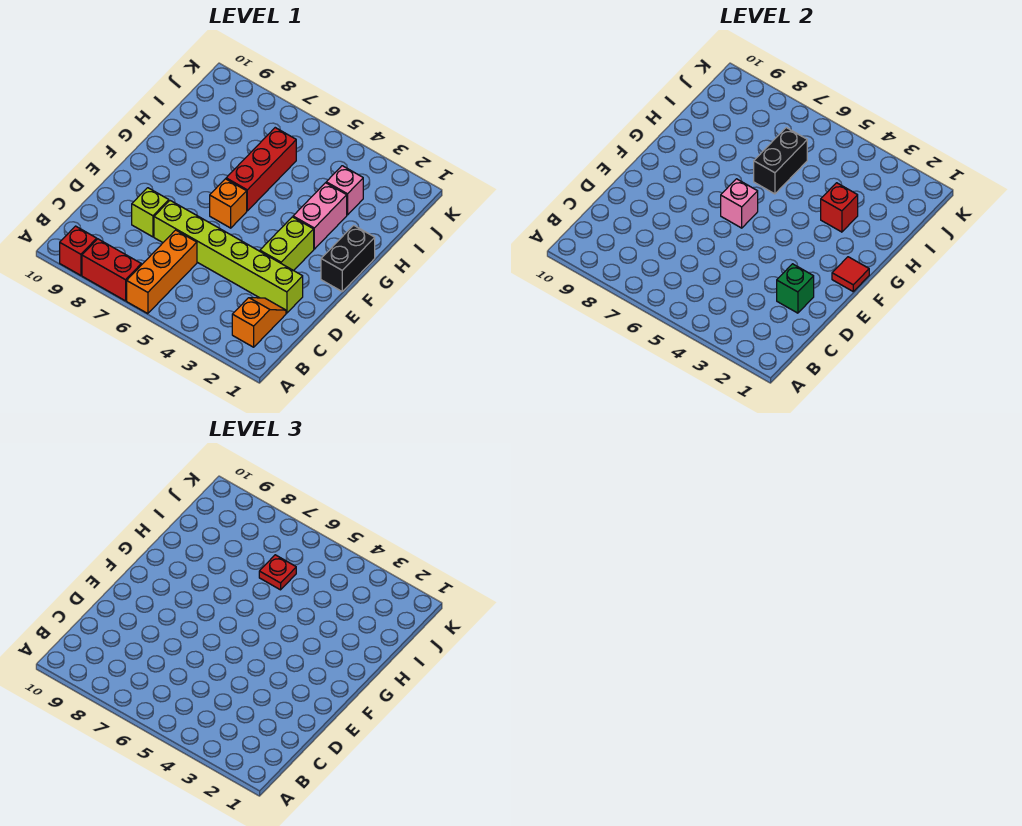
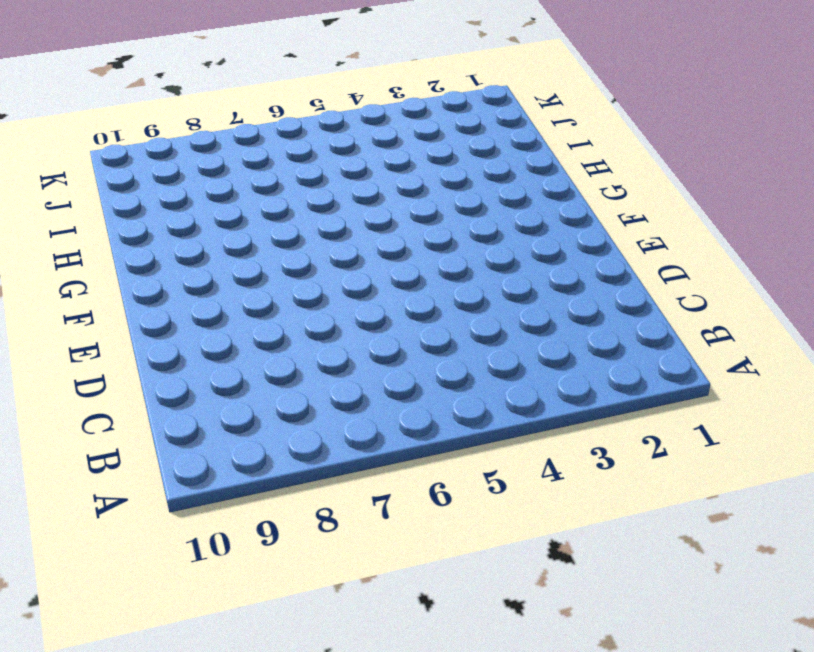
none -> orange brick A6:C6 level 1
none -> red brick A7:A8 level 1
none -> red brick A9 level 1

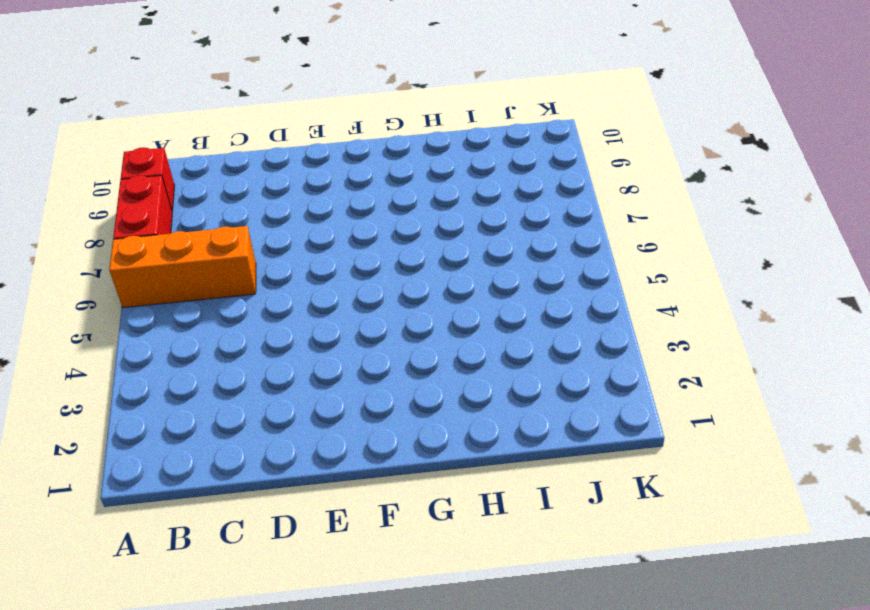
none -> orange slope B2:C2 level 1 top B
none -> lime brick D2:D7 level 1
none -> lime brick D8 level 1

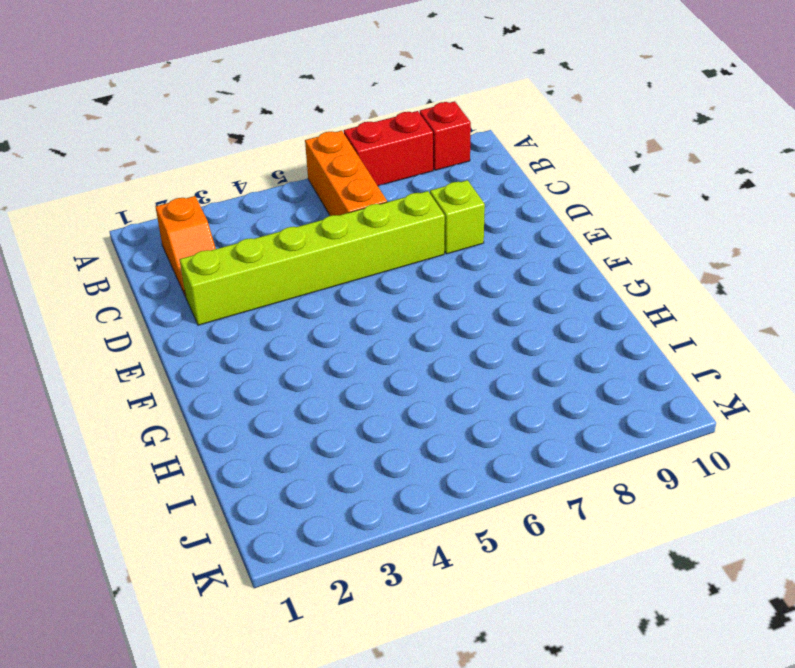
none -> lime brick E3:F3 level 1
none -> black brick F1:G1 level 1
none -> orange brick F6 level 1

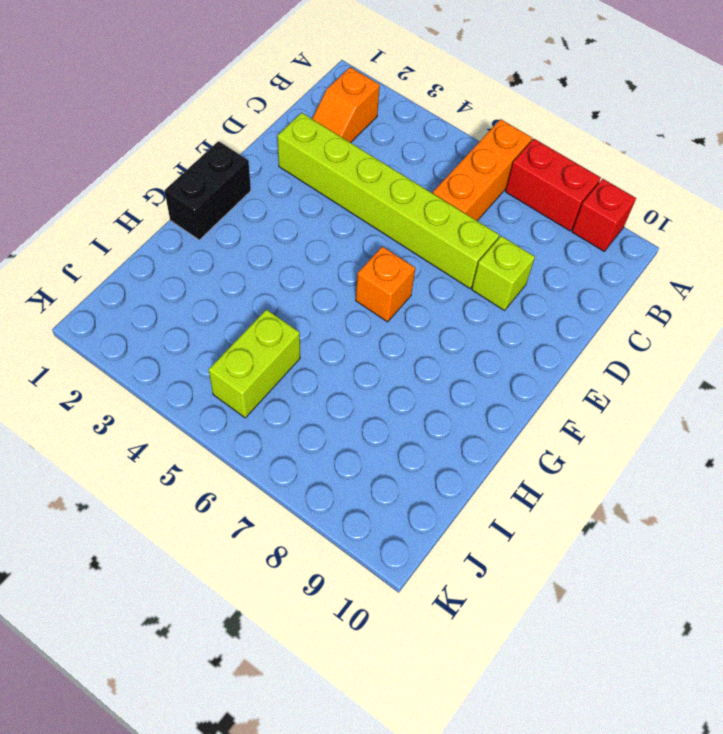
lime brick I5:J5 level 1 -> lime brick E3:F3 level 1
none -> pink brick G3:H3 level 1
none -> red brick G6:I6 level 1
none -> pink brick I3 level 1

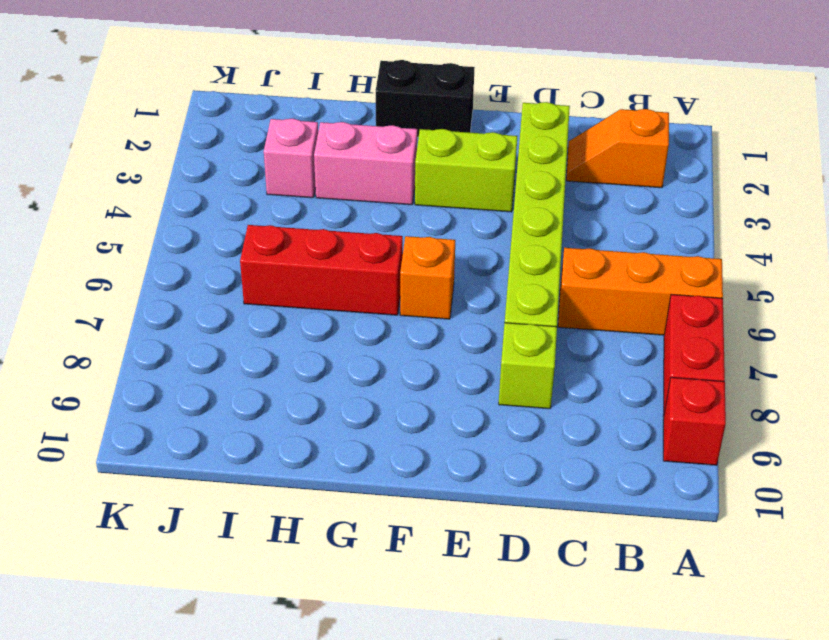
none -> green brick D2 level 2
none -> red tile F1 level 2
none -> pink brick F6 level 2

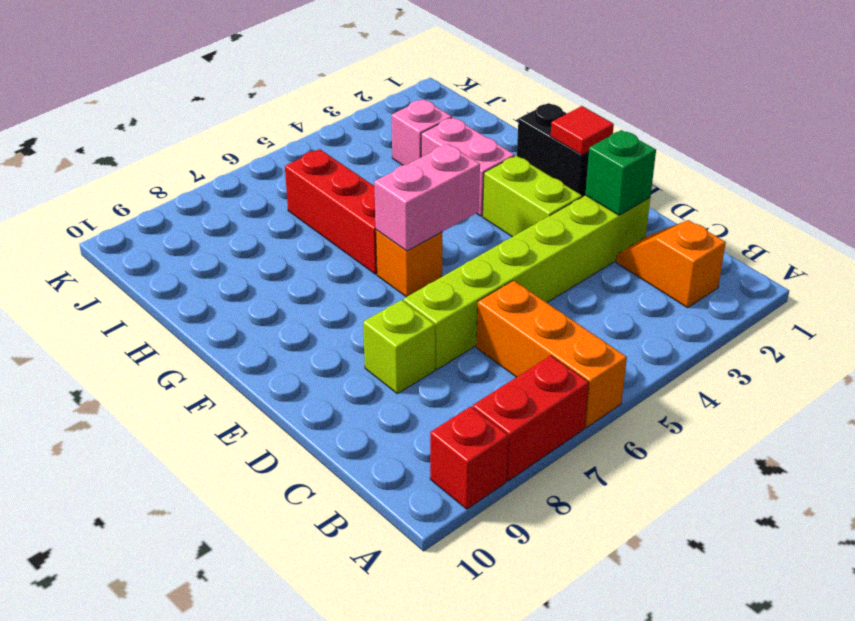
pink brick F5:F6 level 2 -> pink brick F6 level 2
none -> red brick H3 level 2
none -> black brick H6:I6 level 2
none -> red plate I6 level 3

